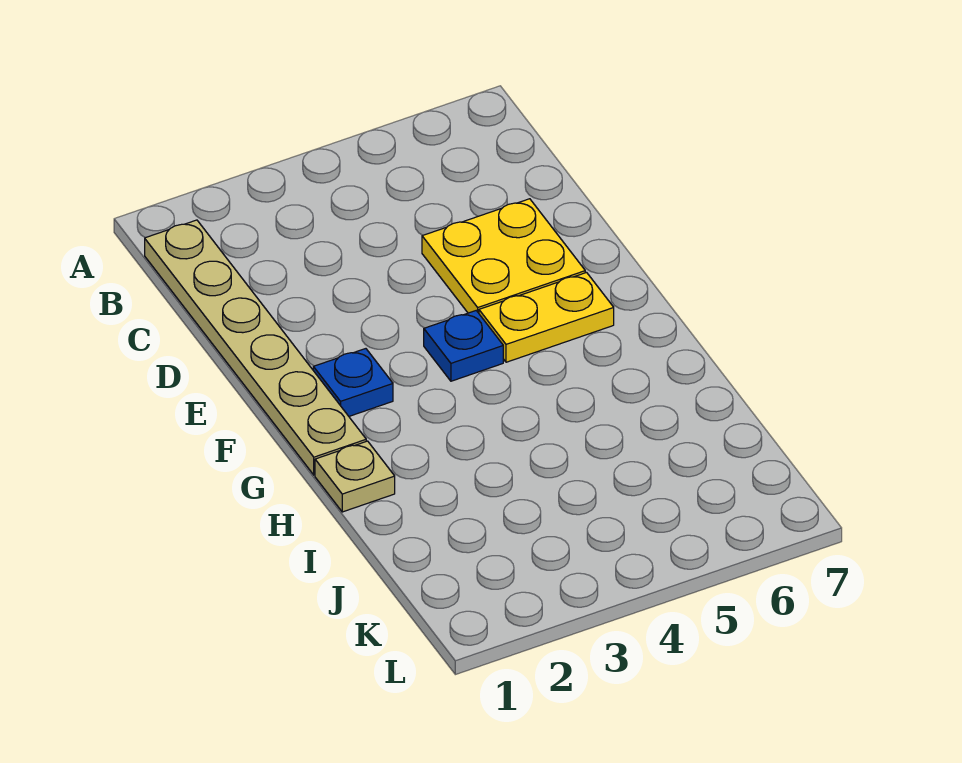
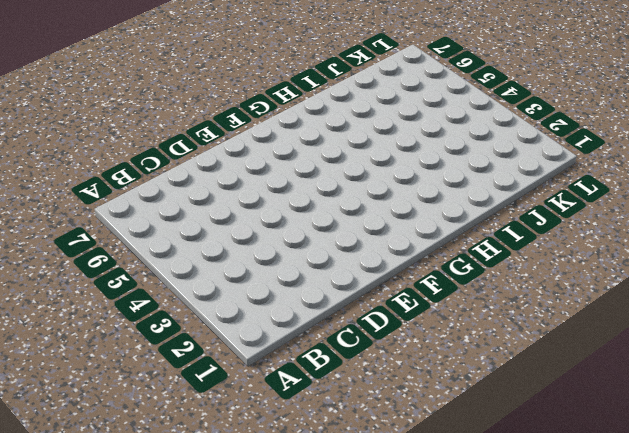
none -> tan plate B1:G1 level 1
none -> yellow plate D5:E6 level 1

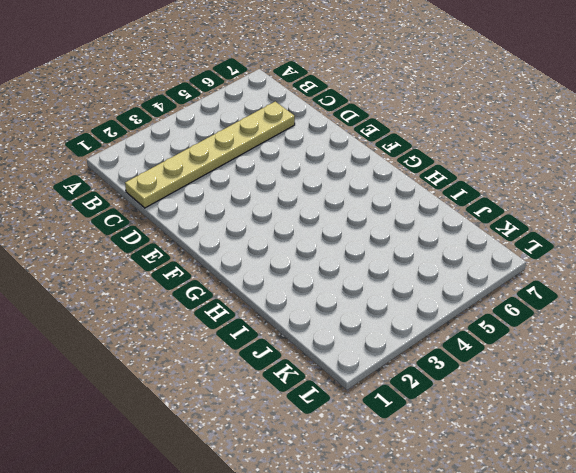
tan plate C1:C6 level 1 -> tan plate B1:G1 level 1
none -> yellow plate D5:E6 level 1
none -> blue plate F2 level 1

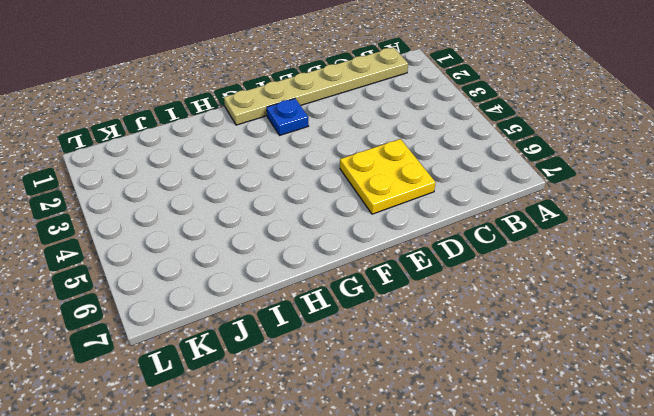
none -> blue plate F4 level 1
none -> yellow plate F5:F6 level 1

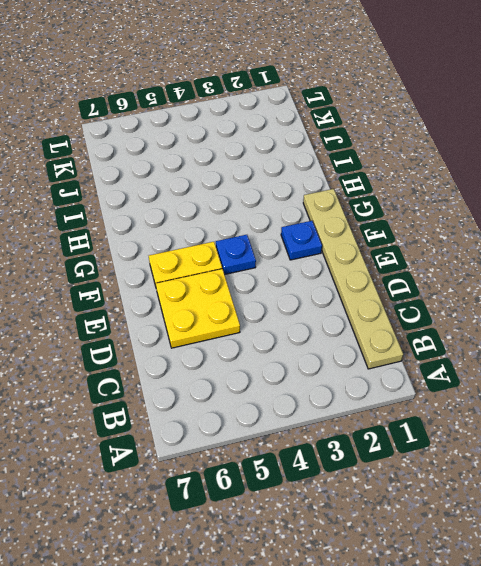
none -> tan plate H1 level 1

